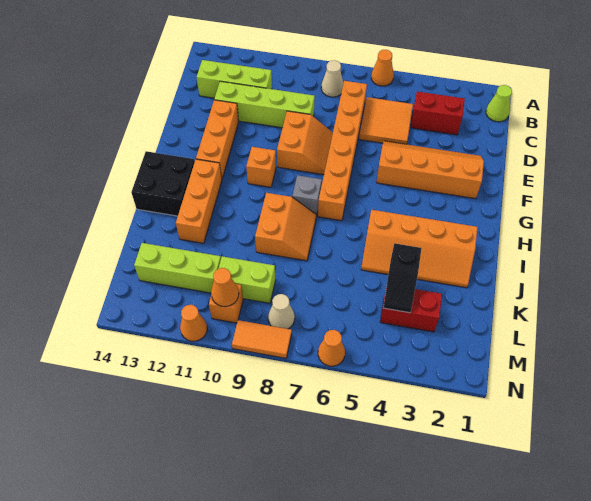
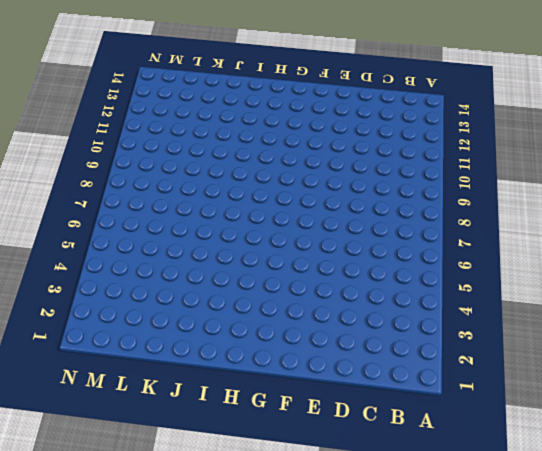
none -> orange cone A6 level 1
none -> lime cone B1 level 1
none -> tan cone B8 level 1

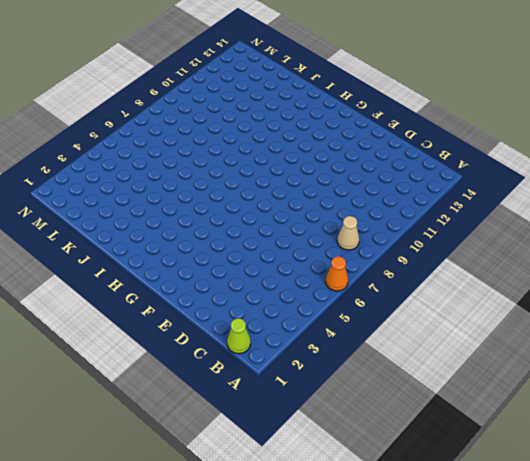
none -> red brick C3:C4 level 1
none -> orange tile C5:D6 level 1
none -> orange brick C7:H7 level 1

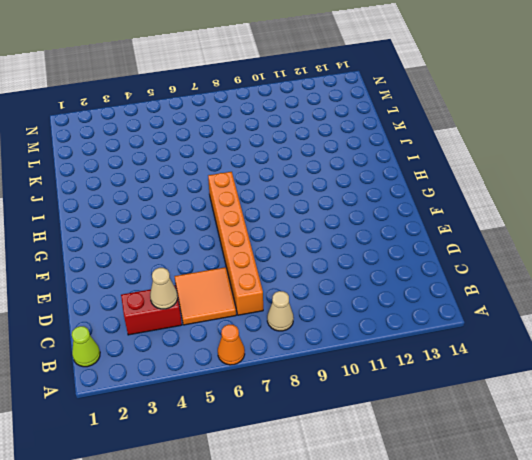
tan cone C4 level 2 -> tan cone M8 level 1
none -> lime brick C11:C13 level 1
none -> lime brick D9:D12 level 1
none -> orange slope E2:F5 level 1 top F

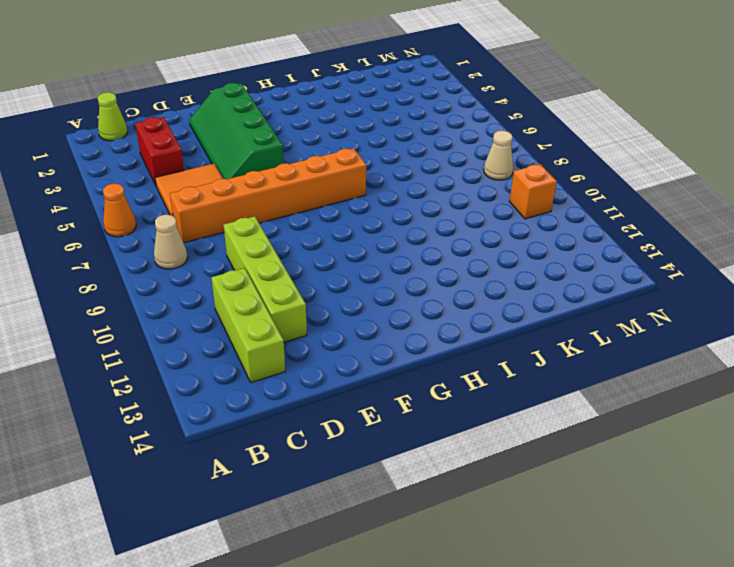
green slope E2:F5 level 1 top F -> orange slope E2:F5 level 1 top F
none -> orange slope E8:F9 level 1 top 9
none -> orange brick E12:G12 level 1
none -> orange brick G10 level 1

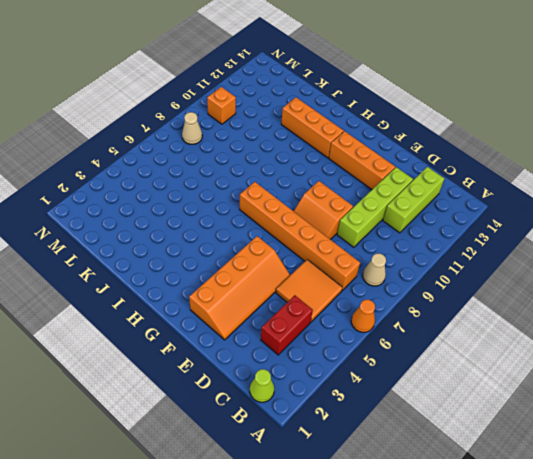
none -> orange brick G10 level 1
none -> grey brick H8 level 1
none -> black brick H13:I14 level 1

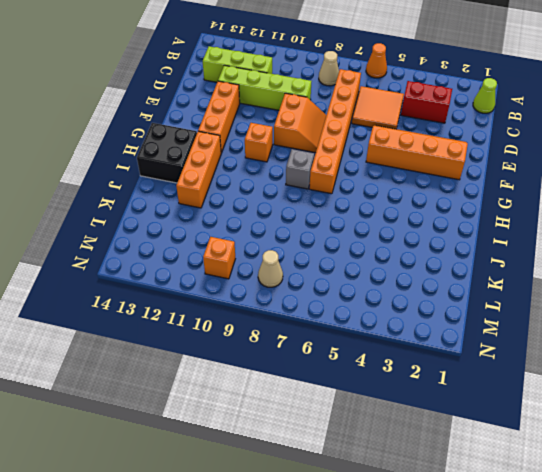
none -> orange slope I2:J5 level 1 top I
none -> orange slope I8:J9 level 1 top 9
none -> red brick L3:L4 level 1

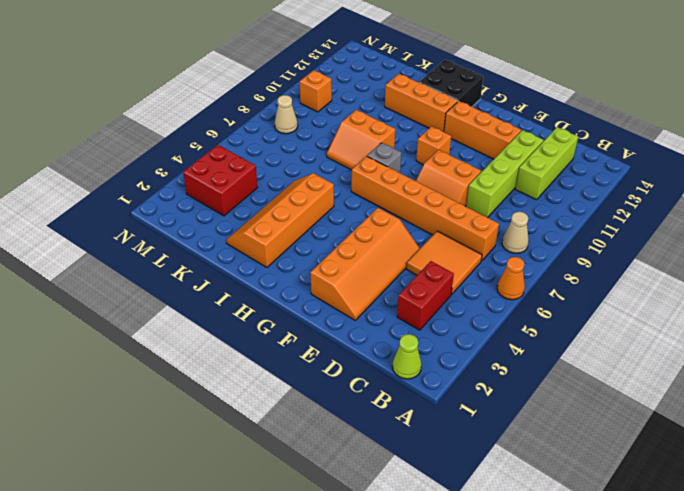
red brick L3:M4 level 1 -> red brick L3:L4 level 1
none -> lime brick L9:L10 level 1
none -> lime brick L11:L13 level 1
none -> orange cone N6 level 1

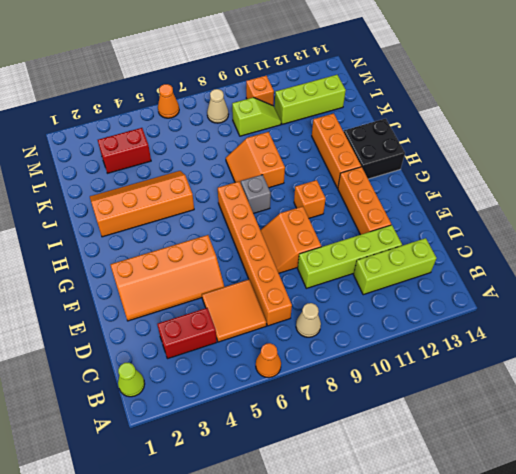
lime slope L9:L10 level 1 top 9 -> lime brick L9:L10 level 1
none -> orange tile N8:N9 level 1
none -> orange cone N11 level 1
none -> black slope K4:L4 level 2 top K

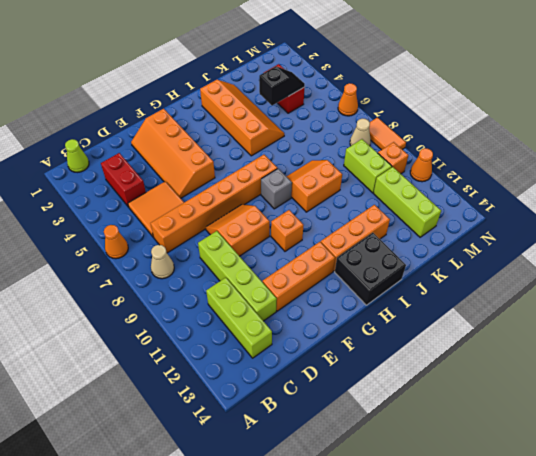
none -> orange cone M10 level 2

